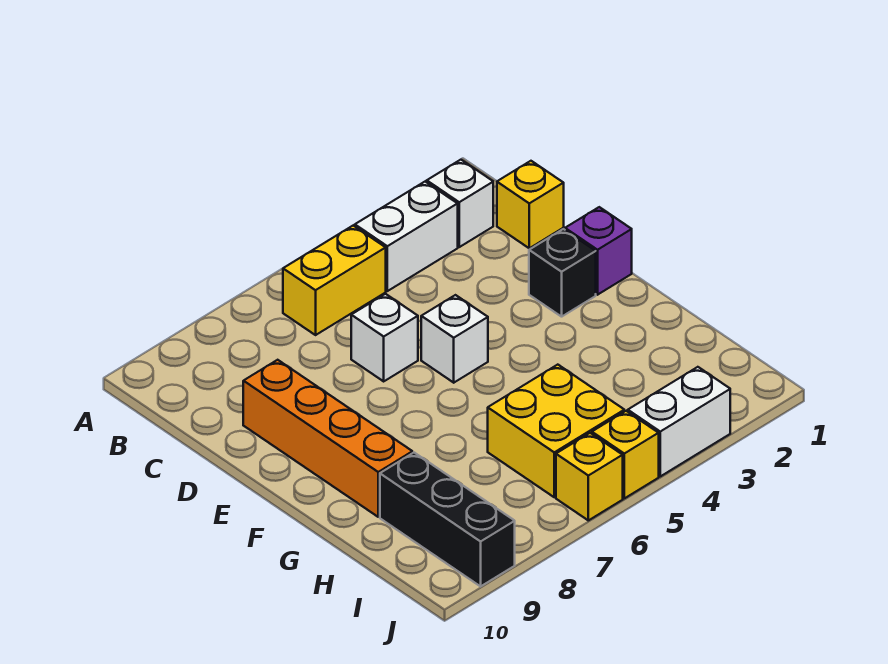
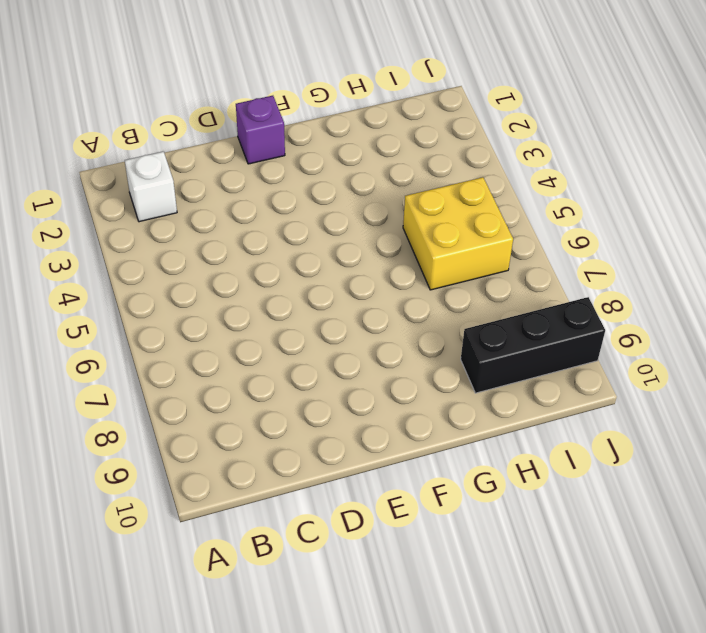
none -> white brick B3:B4 level 1
none -> yellow brick B5:B6 level 1
none -> yellow brick C1 level 1

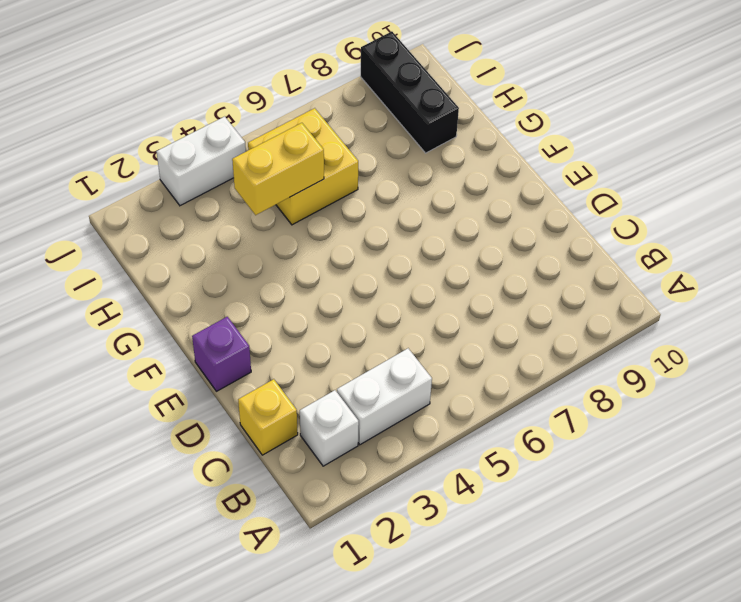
yellow brick H4:H5 level 2 -> yellow brick B5:B6 level 1
none -> white brick D6 level 1
none -> orange brick D9:G9 level 1
none -> black brick E2 level 1

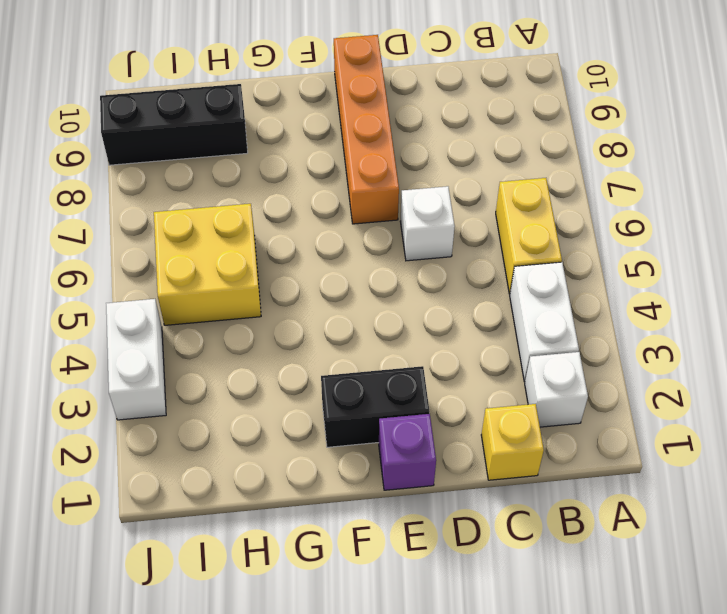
black brick E2:F2 level 1 -> black brick E2 level 1
orange brick E7:E10 level 1 -> orange brick D9:G9 level 1
none -> white brick E5 level 1
none -> yellow brick J5 level 1
none -> yellow brick J6 level 1

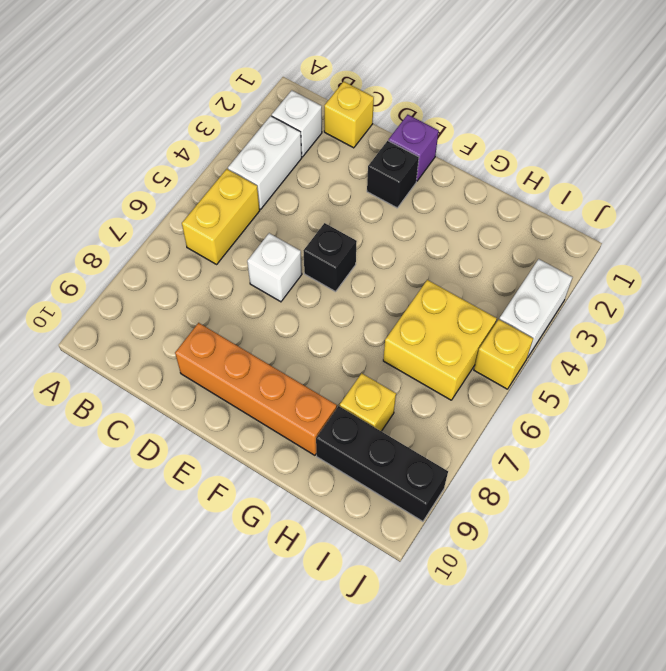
black brick E5 level 1 -> white brick E5 level 1
yellow brick H8 level 1 -> yellow brick J6 level 1

